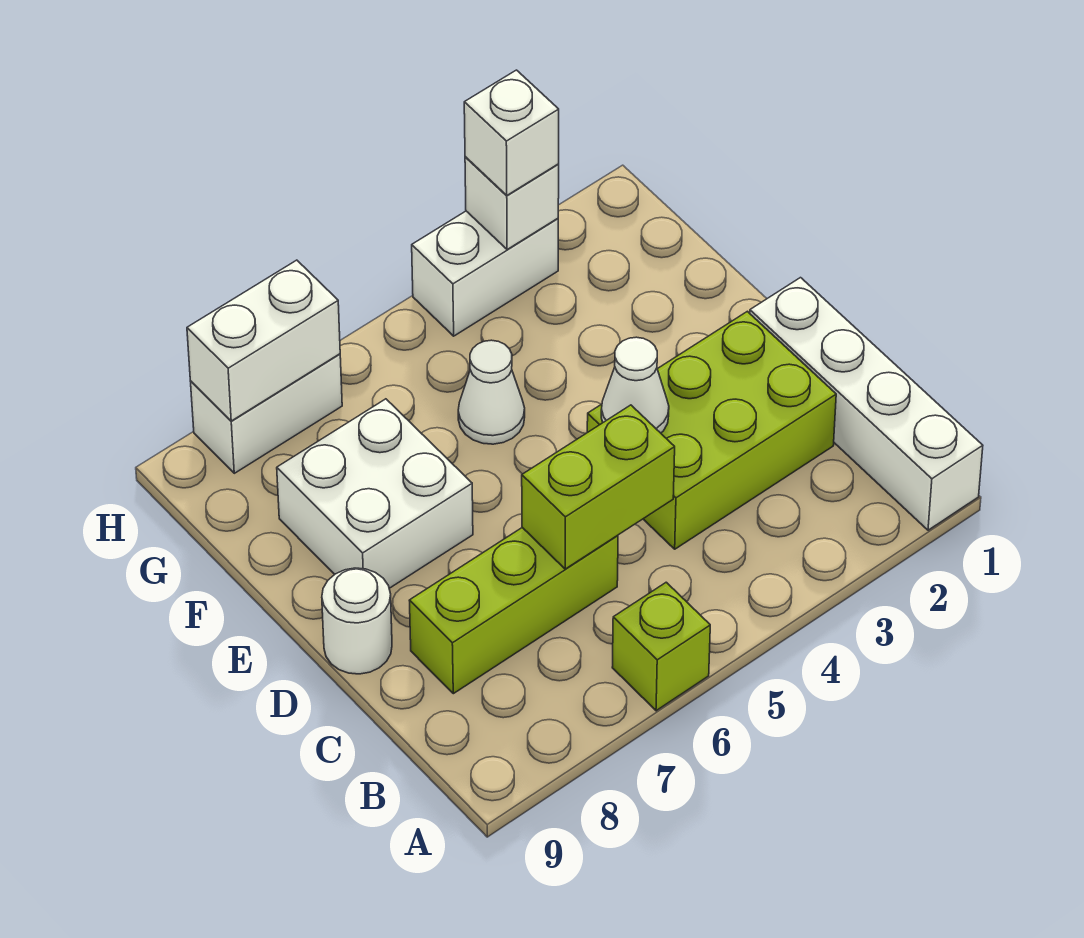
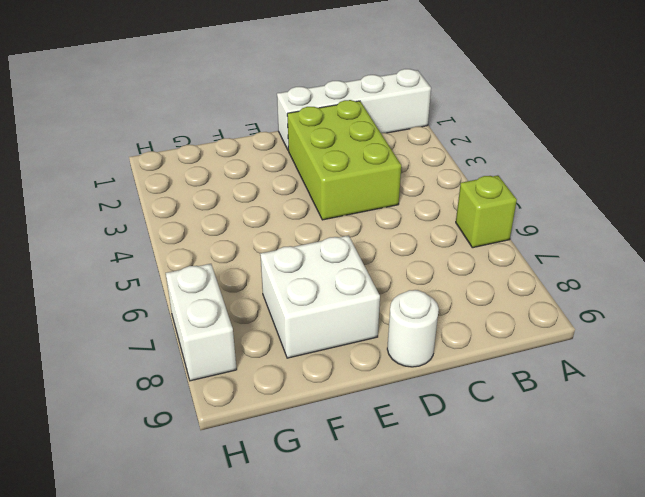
none -> lime brick C6:C8 level 1
none -> white cone F5 level 1
none -> white brick H3:H4 level 1

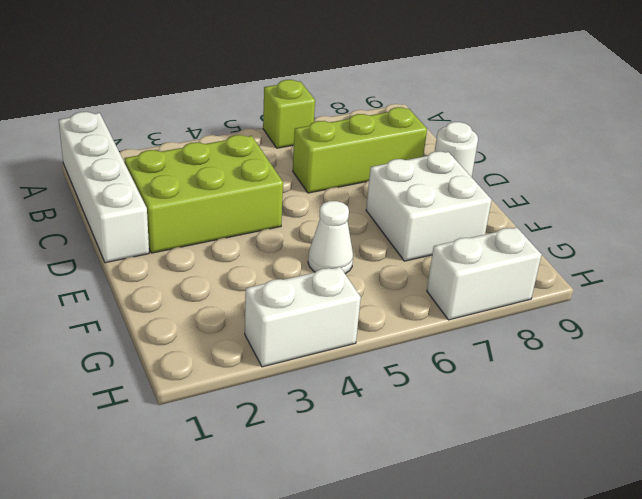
none -> lime brick C5:C6 level 2
none -> white cone D4 level 2
none -> white brick H3 level 2

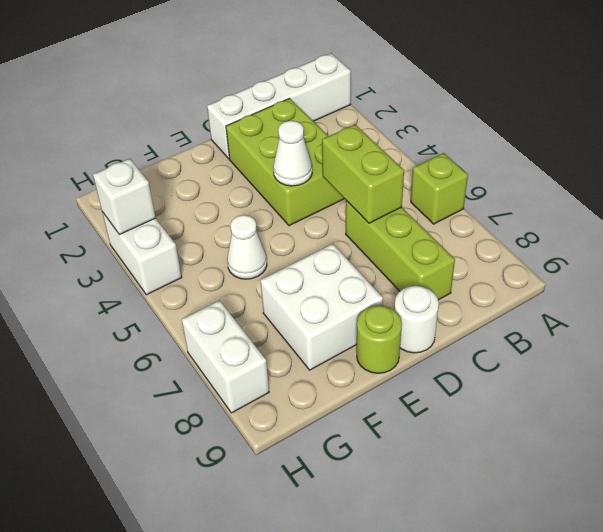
lime round brick E9 level 1 -> none
none -> white brick H7:H8 level 2
none -> white brick H3 level 3

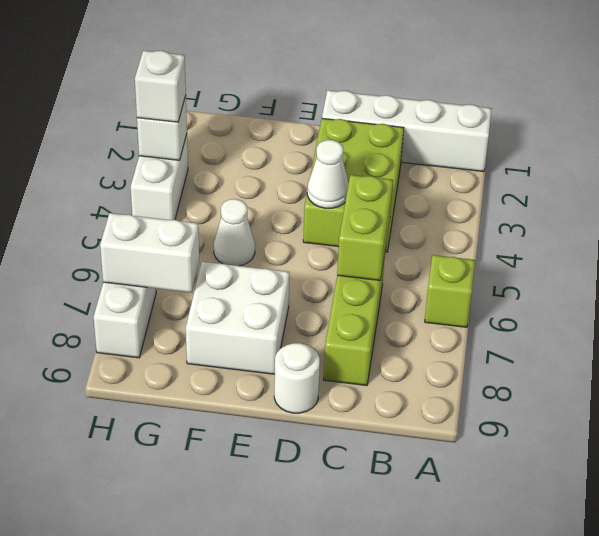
white brick G7:H7 level 2 -> white brick H7:H8 level 2

